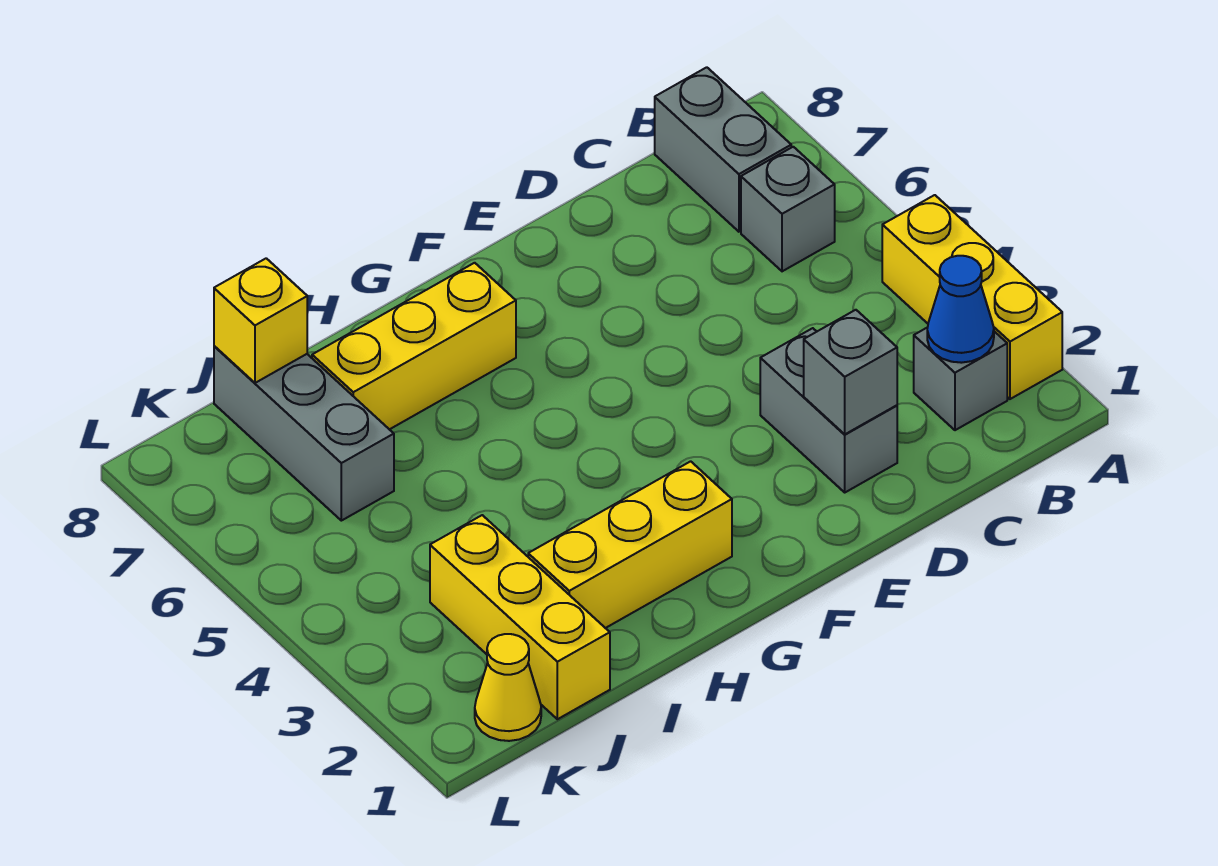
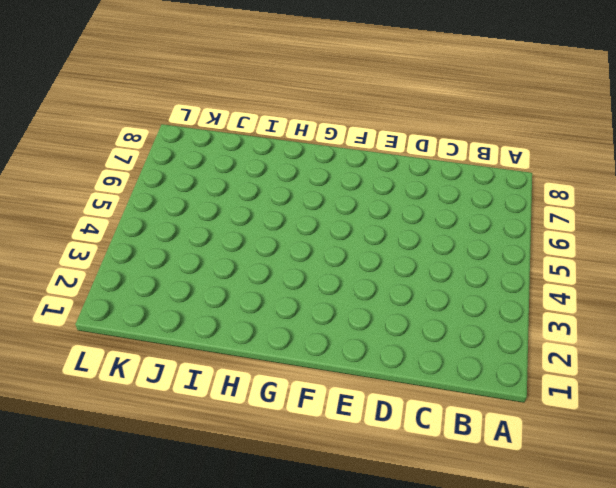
none -> yellow brick A2:A4 level 1
none -> grey brick B2 level 1
none -> grey brick B6 level 1

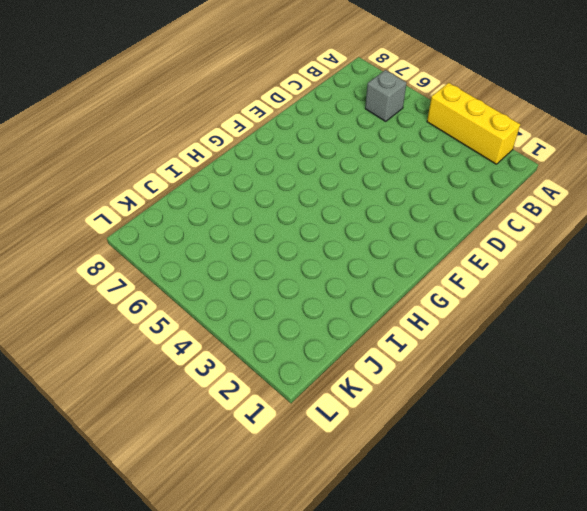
none -> grey brick B2 level 1
none -> grey brick B7:B8 level 1
none -> grey brick D2:D3 level 1

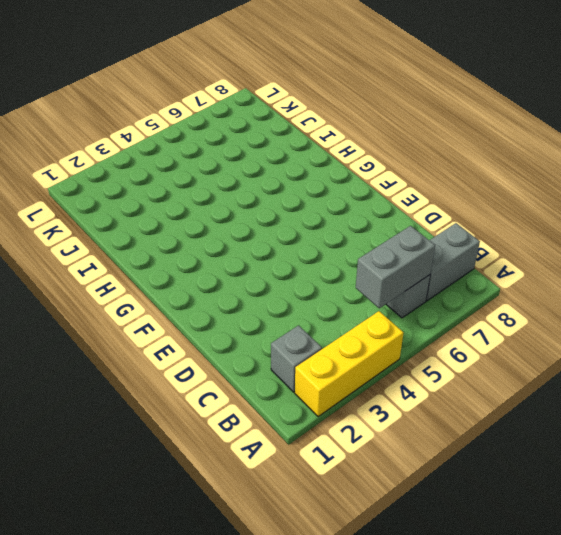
grey brick B5:B6 level 2 -> grey brick D2:D3 level 1
none -> yellow brick G2:I2 level 1
none -> yellow brick G7:I7 level 1
none -> yellow brick J1:J3 level 1

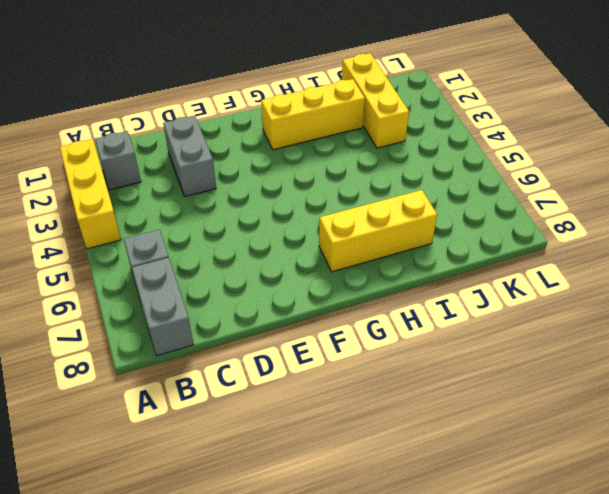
none -> grey brick J6:J8 level 1
none -> yellow cone K1 level 1
none -> blue cone B2 level 2

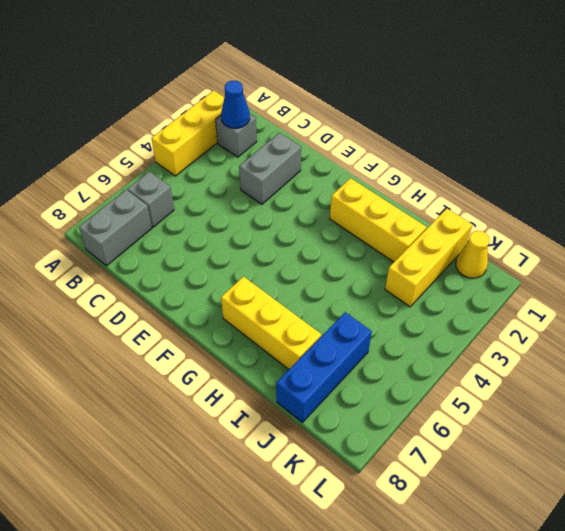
blue brick J6:J8 level 1 -> grey brick J6:J8 level 1
none -> grey brick D2 level 2
none -> yellow brick J8 level 2

